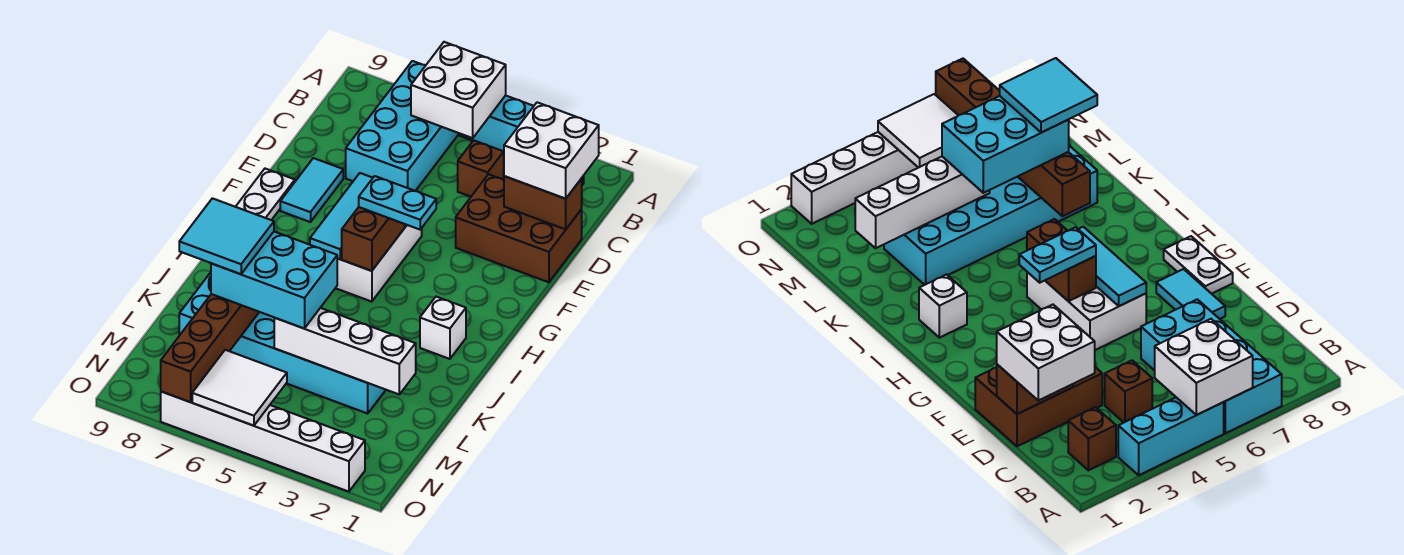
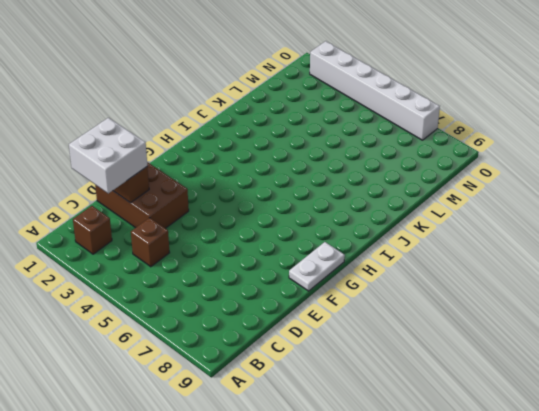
none -> cyan brick A3:A5 level 1
none -> cyan brick A6:D7 level 1
none -> cyan tile E8:F8 level 1

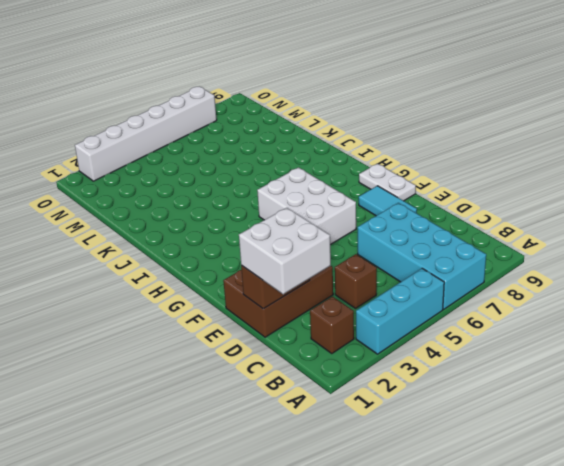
none -> white brick I2 level 1
none -> cyan brick K3:L8 level 1
none -> white brick A5:B6 level 2

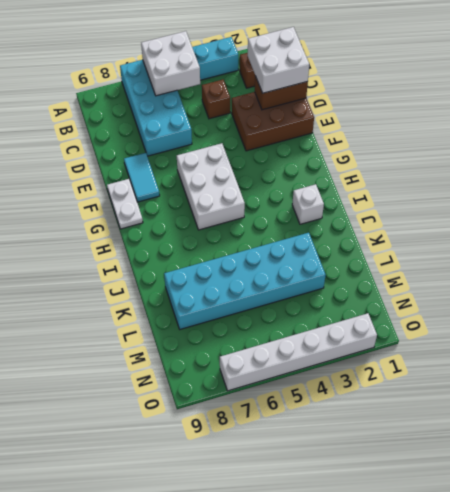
none -> cyan tile F6:H6 level 2
none -> brown brick G5:H5 level 2
none -> brown brick J7:O7 level 2

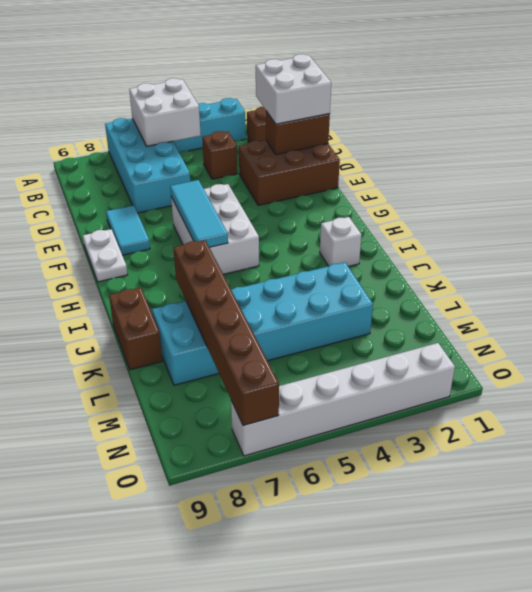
brown brick J9:K9 level 1 -> brown brick G5:H5 level 2
none -> white brick L2:L5 level 2
none -> white tile N5:O6 level 2
none -> cyan plate G4:G5 level 3

